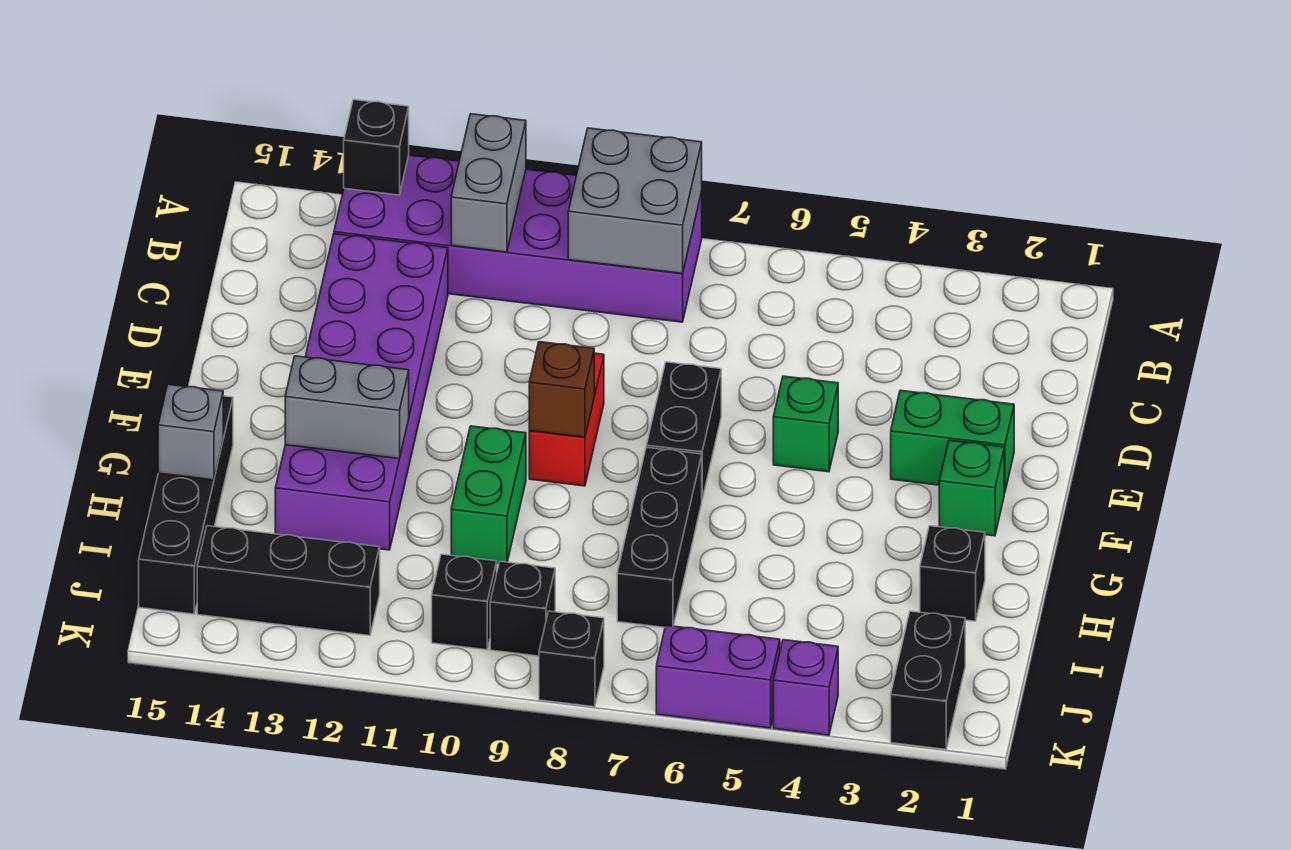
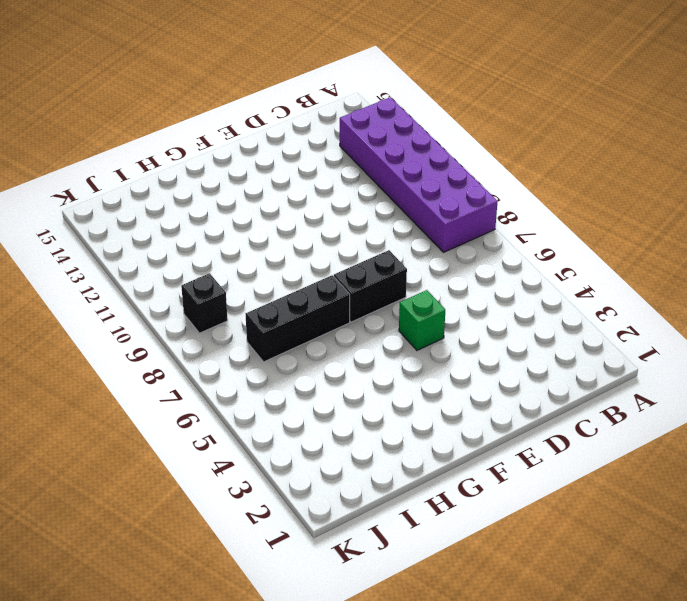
none -> purple brick C12:H13 level 1
none -> green brick E2:E3 level 1
none -> red brick E9:F9 level 1

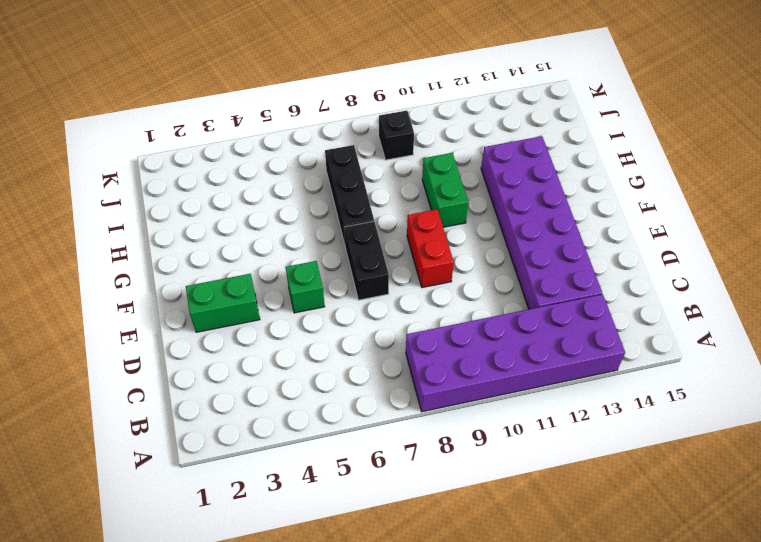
none -> green brick F2 level 1
none -> black brick G15:J15 level 1
none -> black brick H2 level 1

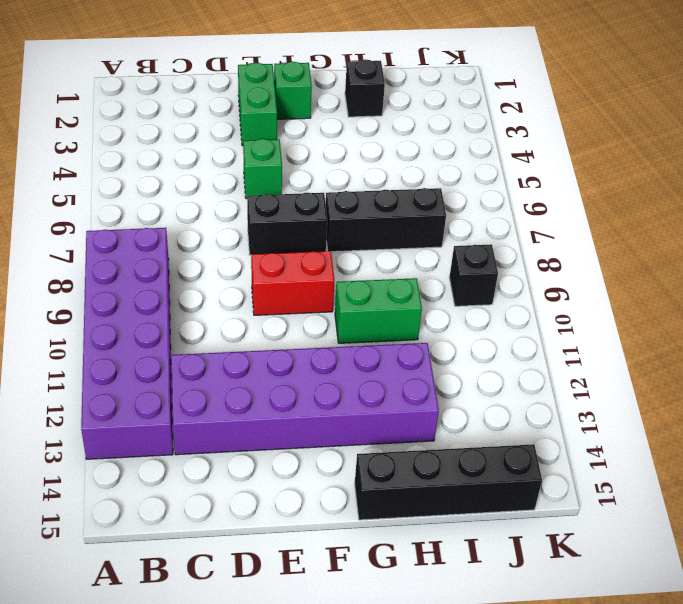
none -> black brick J2:K2 level 1
none -> black brick J10 level 1
none -> black brick J12:J14 level 1

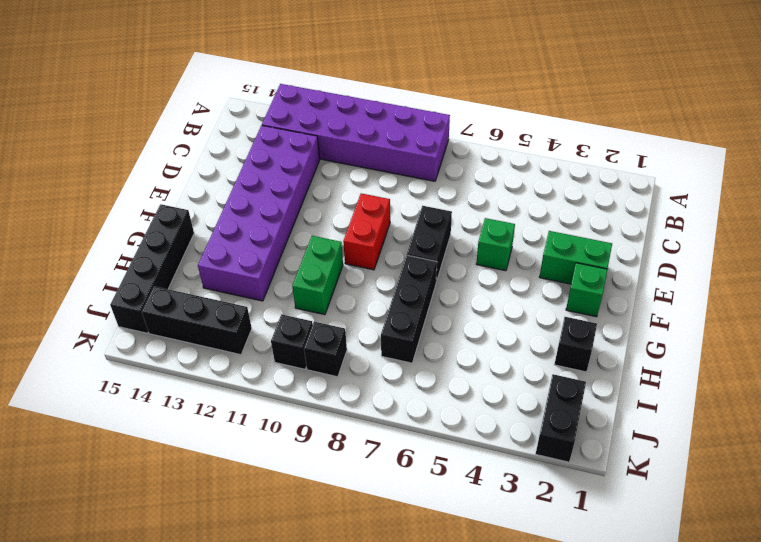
none -> purple brick K4 level 1
none -> purple brick K5:K6 level 1
none -> black brick K8 level 1

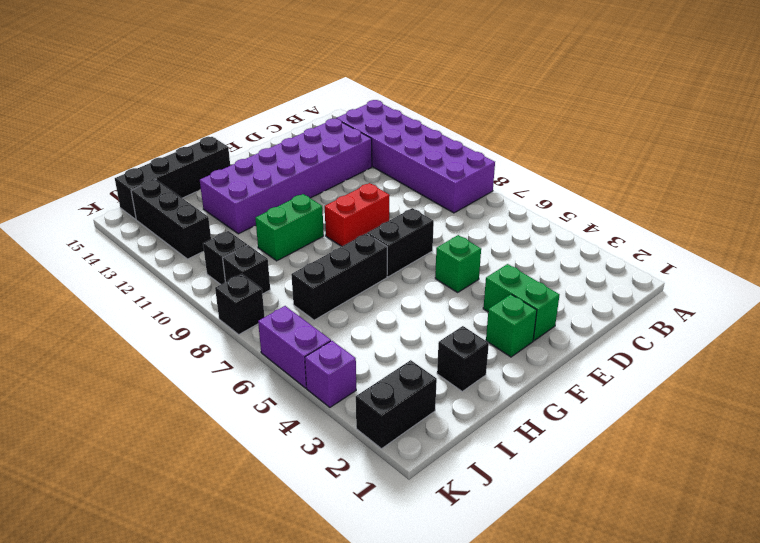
none -> grey brick A8:B9 level 2
none -> grey brick A11:B11 level 2
none -> black brick A13 level 2

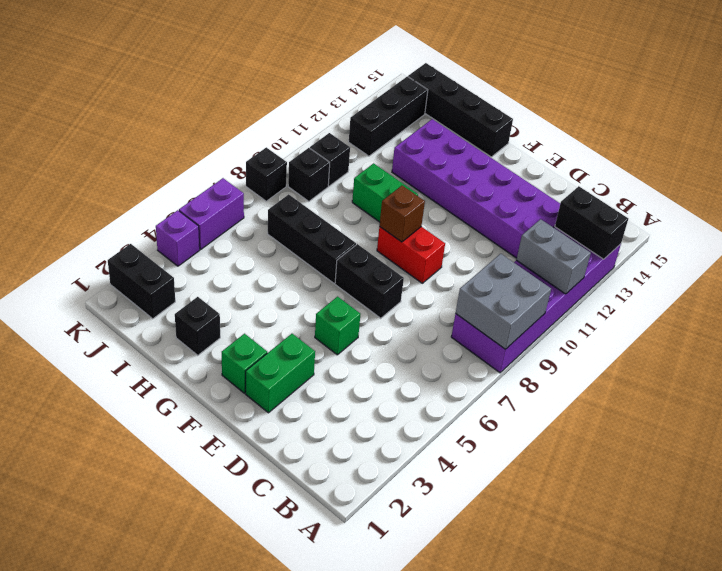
black brick A13:B13 level 2 -> black brick A13 level 2
none -> grey brick G12:G13 level 2
none -> grey brick H15 level 2

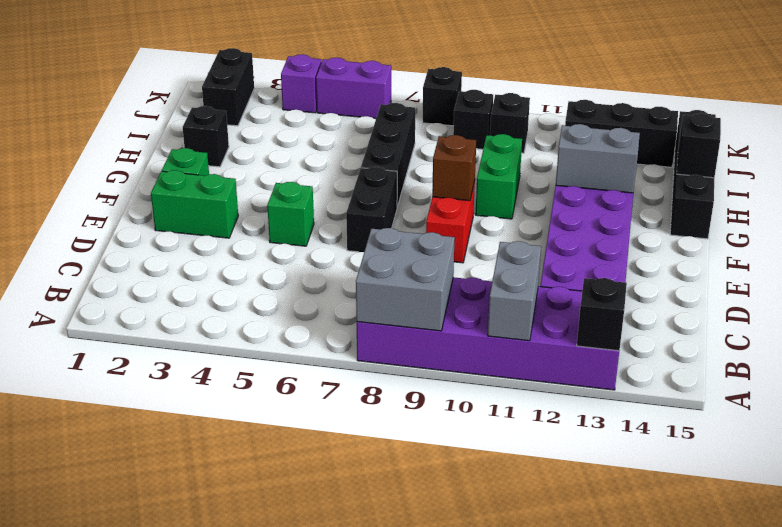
black brick H15 level 2 -> grey brick H15 level 2

